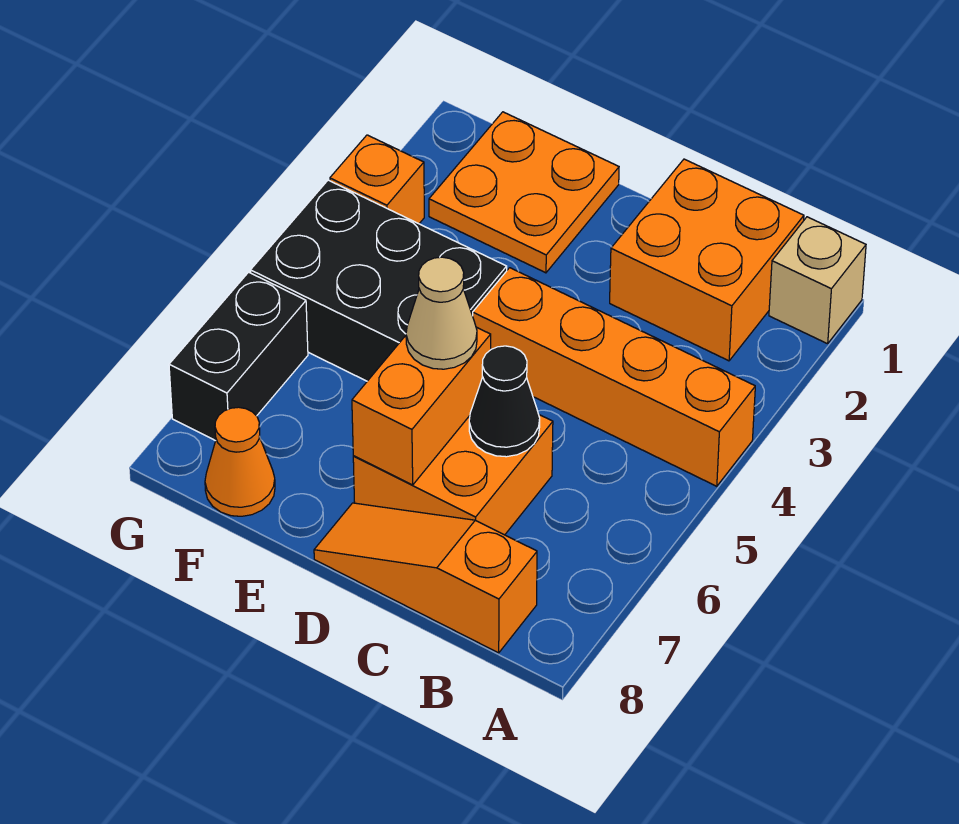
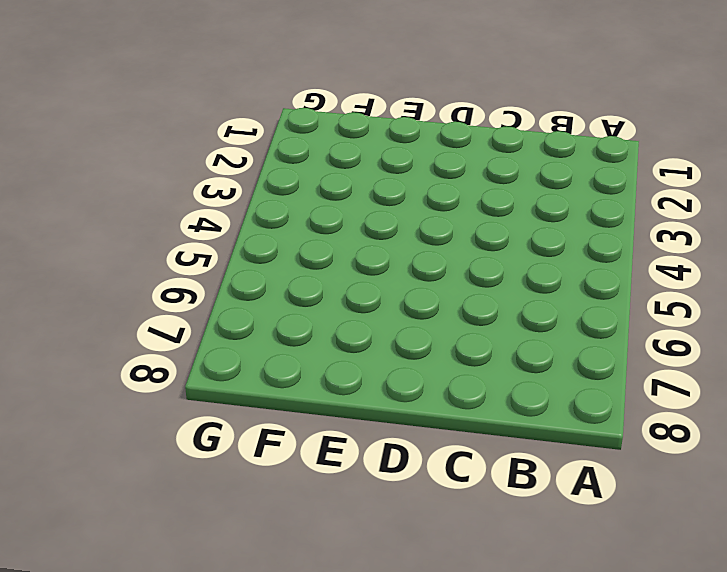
none -> tan brick A1 level 1
none -> orange brick A4:D4 level 1
none -> orange brick B1:C2 level 1

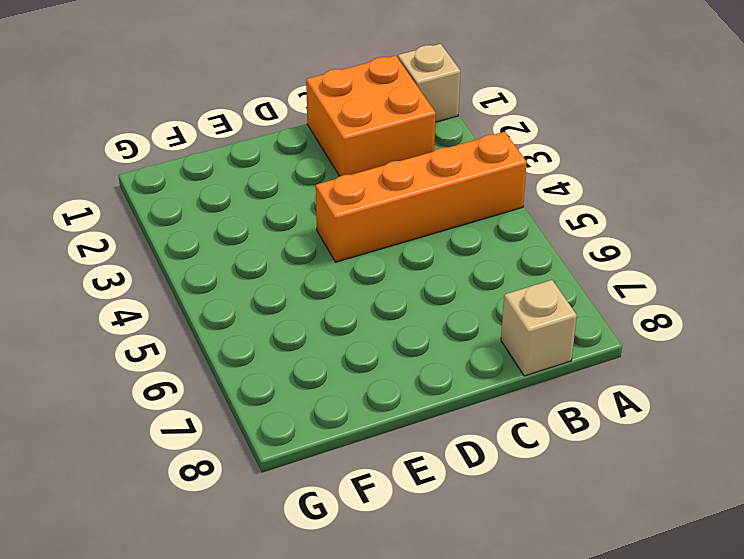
tan brick B8 level 1 -> orange slope B8:D8 level 1 top B
none -> orange brick C6:D7 level 1
none -> orange plate E1:F2 level 1
none -> black brick E4:G5 level 1

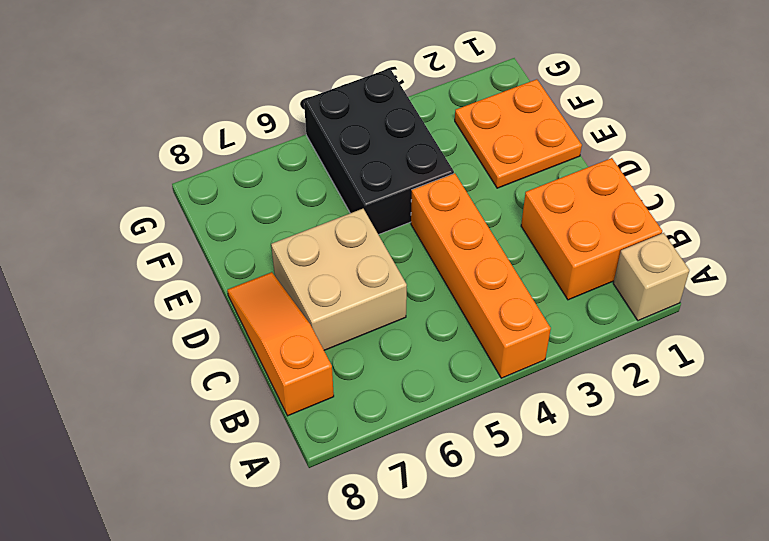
tan brick C6:D7 level 1 -> orange brick C6:D7 level 1
none -> orange cone F8 level 1
none -> orange brick G3 level 1
none -> black brick G6:G7 level 1

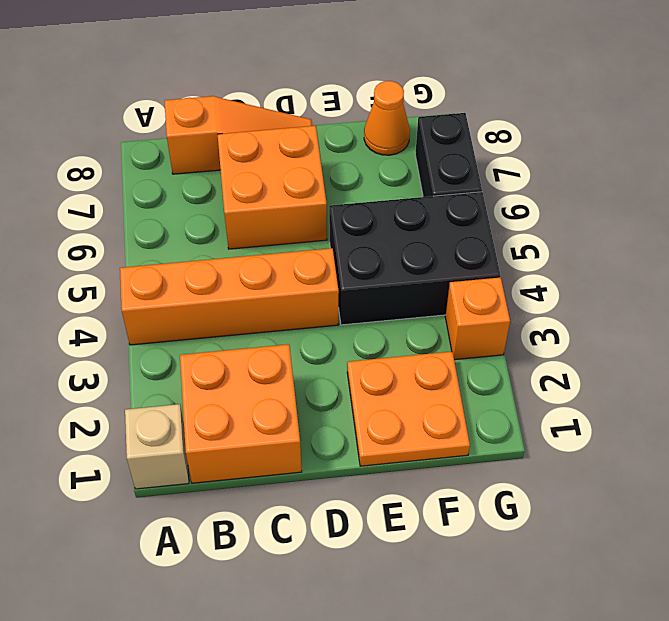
none -> black cone C6 level 2
none -> orange brick D6:D7 level 2
none -> tan cone D6 level 3

